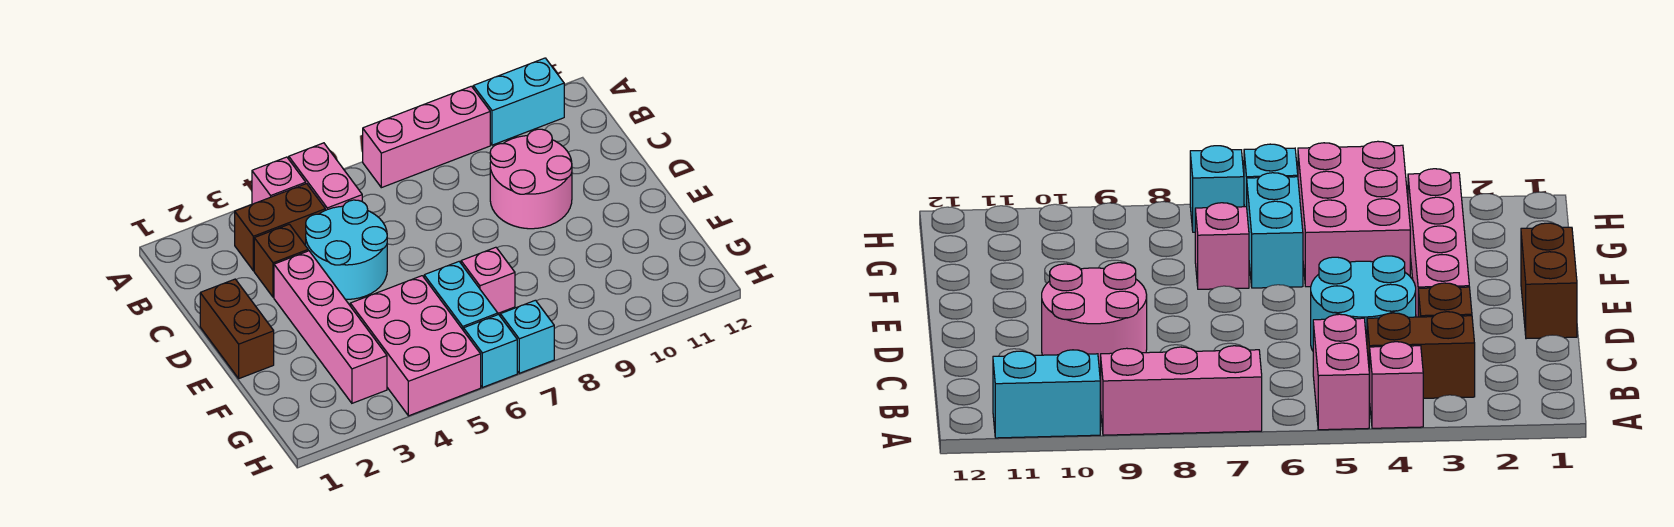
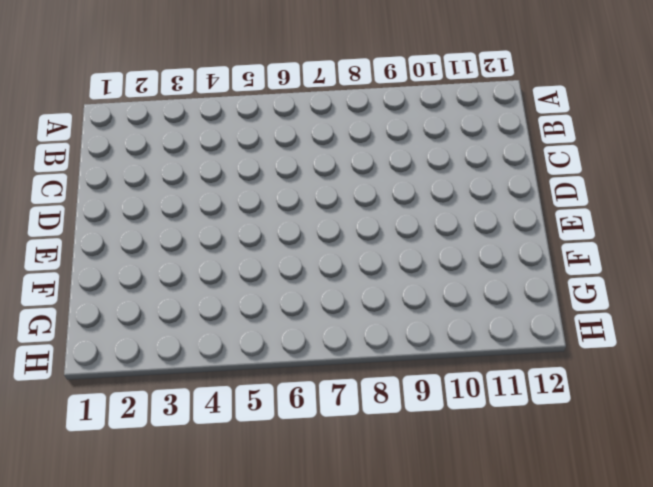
none -> pink brick A4 level 1
none -> pink brick A5:B5 level 1
none -> pink brick A7:A9 level 1

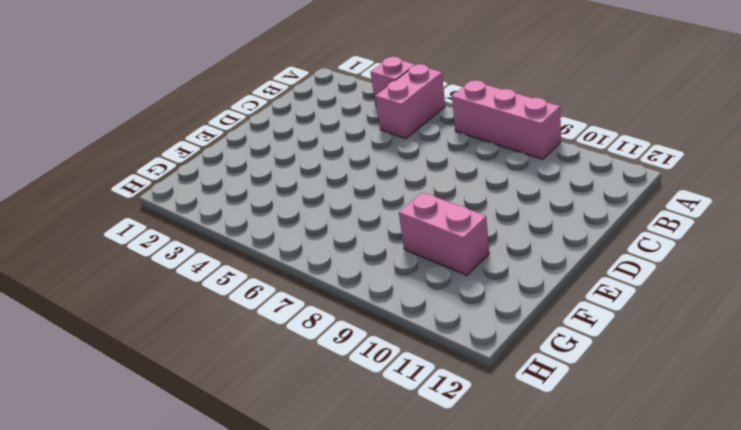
pink brick F9:F10 level 1 -> none
none -> cyan brick A10:A11 level 1
none -> brown brick B3:B4 level 1
none -> brown brick C3 level 1

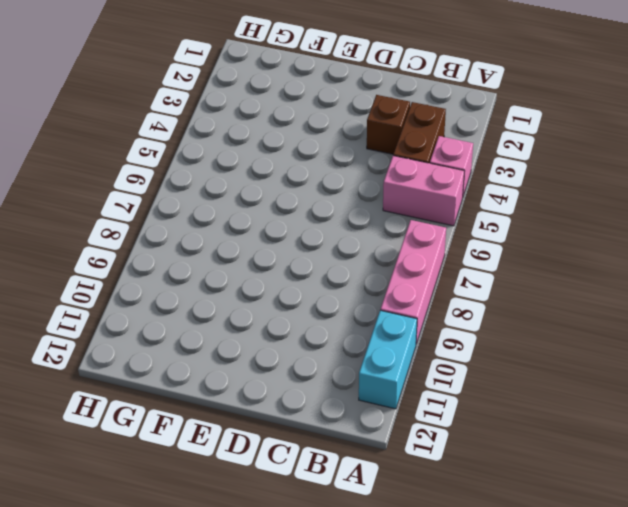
none -> cyan round brick C4:D5 level 1
none -> pink round brick C9:D10 level 1
none -> brown brick D1:E1 level 1

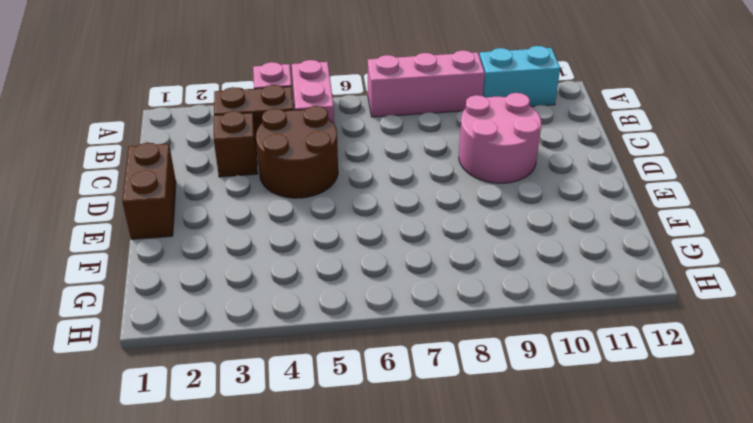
brown round brick C4:D5 level 1 -> cyan round brick C4:D5 level 1
none -> pink brick D3:G3 level 1
none -> pink brick F4:H5 level 1
none -> cyan brick F6:G6 level 1

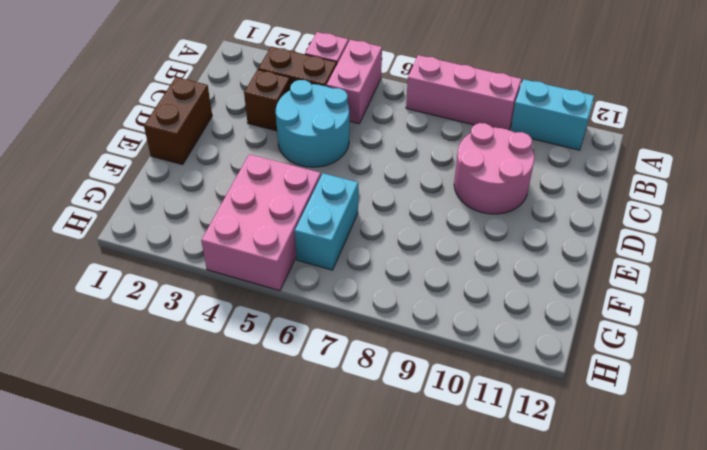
none -> pink brick D3:G3 level 1
none -> pink brick F7 level 1
none -> cyan brick H6 level 1

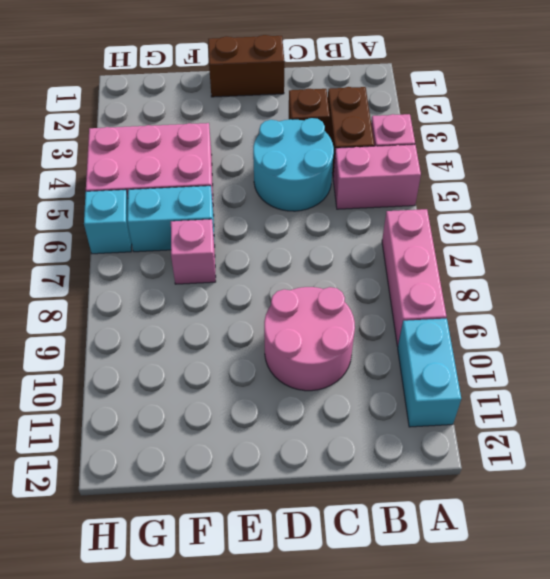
none -> pink brick D3:G3 level 1
none -> cyan brick H7 level 1

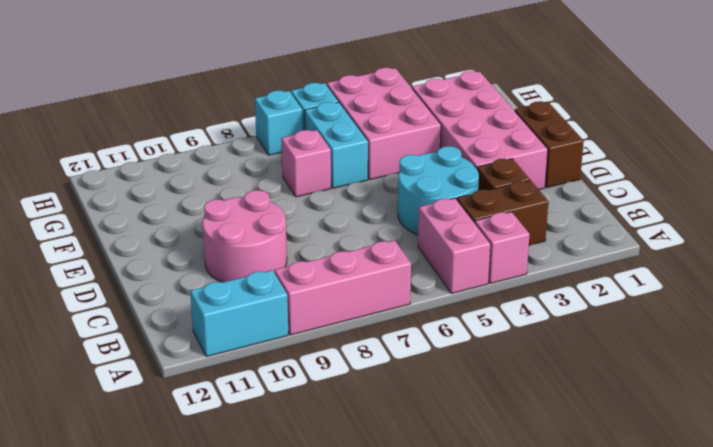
pink brick D2:G3 level 1 -> pink brick D3:G3 level 1

